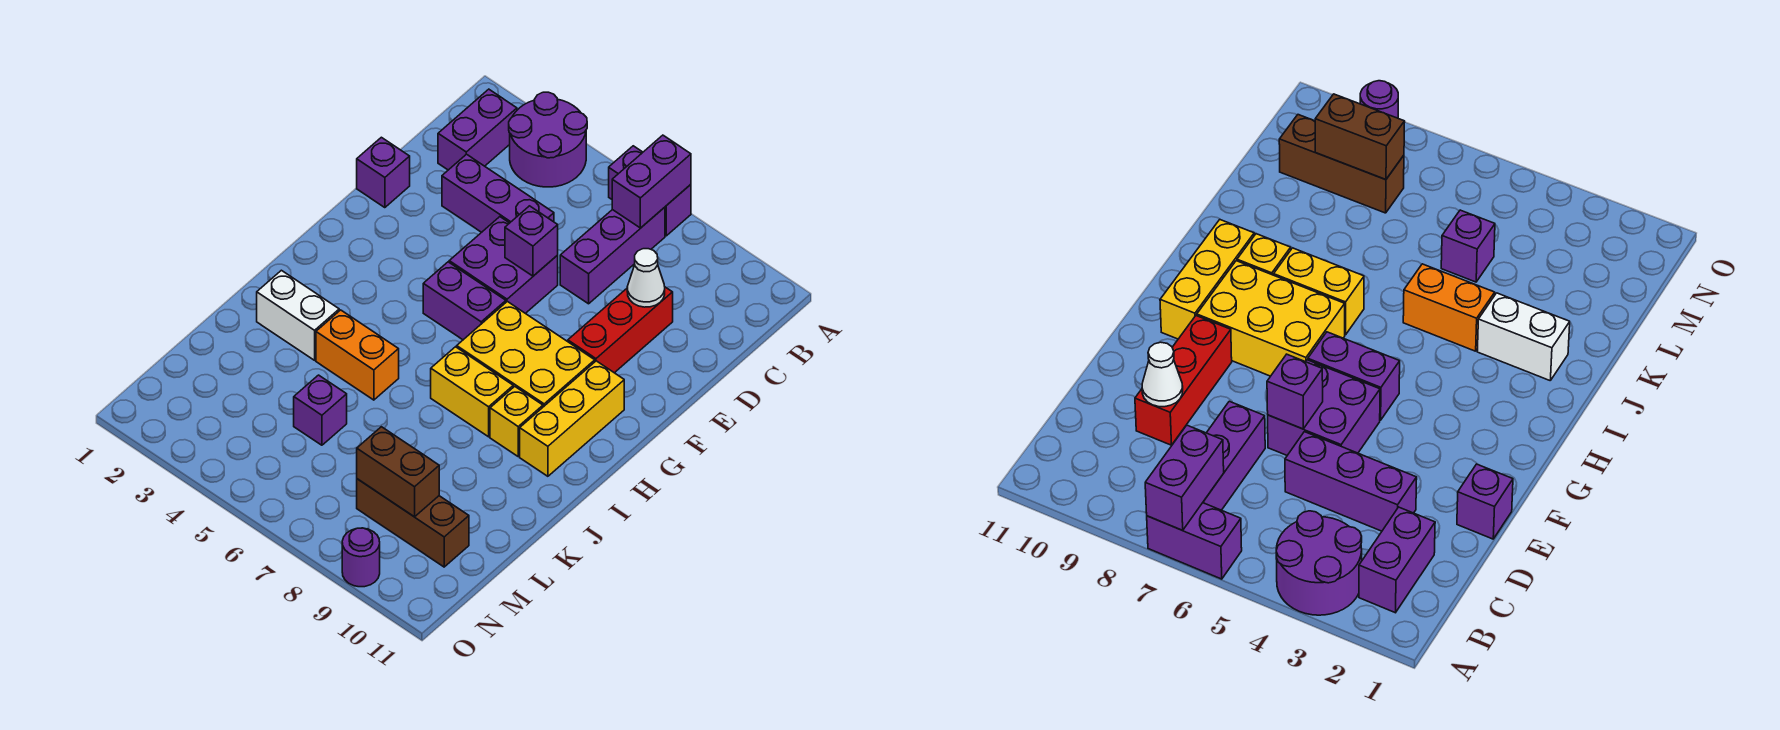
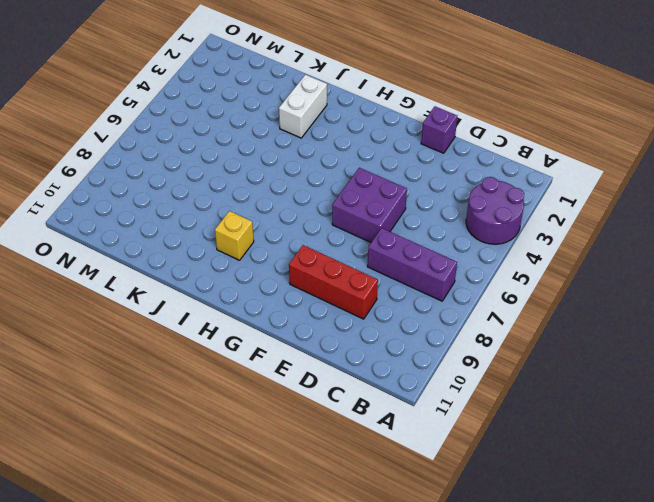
none -> purple brick A6:A7 level 1
none -> purple brick B2:C2 level 1
none -> purple brick D3:D5 level 1

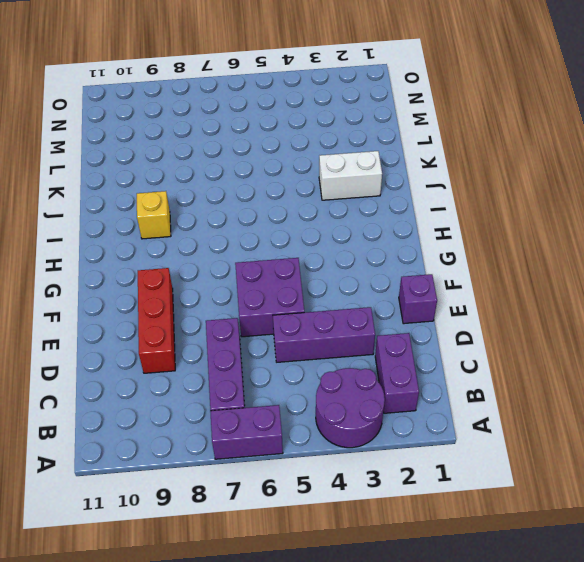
none -> purple brick G5:G6 level 1
none -> yellow brick G7:H9 level 1
none -> yellow brick G10:I10 level 1

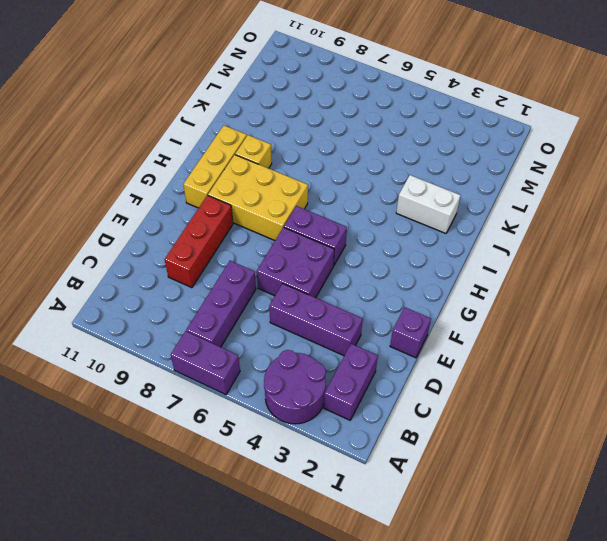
none -> yellow brick I7:I8 level 1
none -> orange brick J4:J5 level 1
none -> purple brick L5 level 1

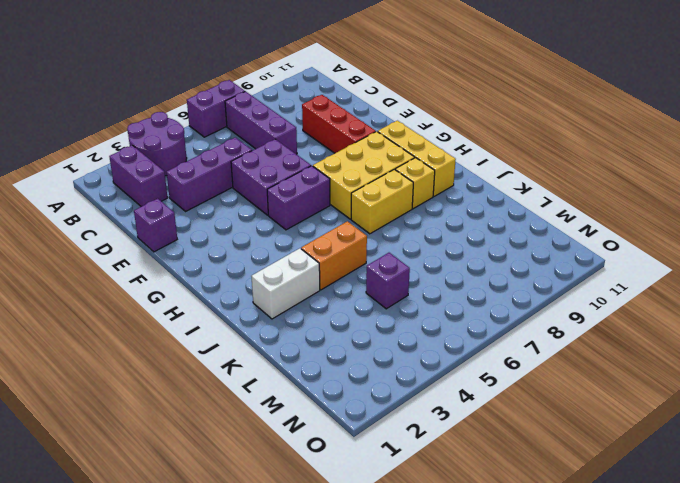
none -> brown brick M8:M10 level 1
none -> purple round brick O9 level 1
none -> purple brick A7:B7 level 2

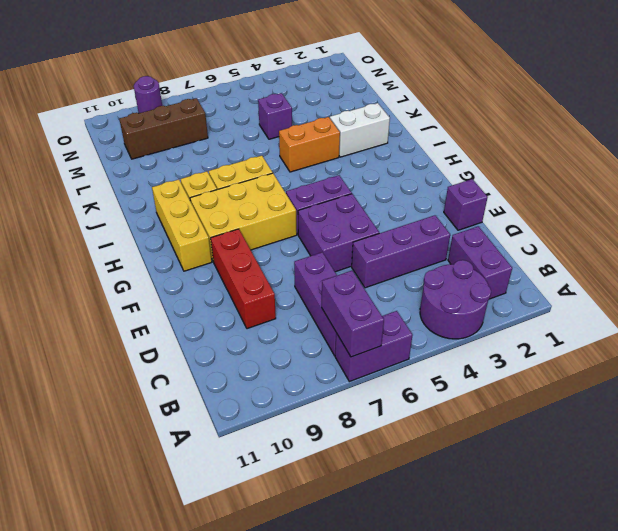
none -> white cone D9 level 2
none -> purple brick E6 level 2
none -> brown brick M8:M9 level 2

